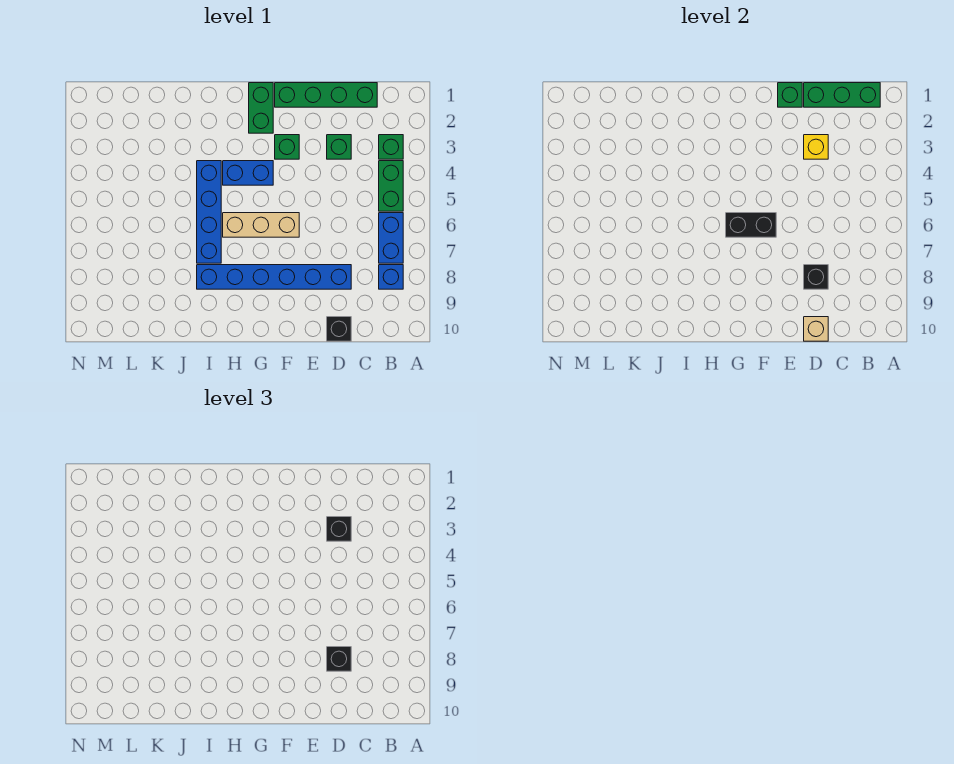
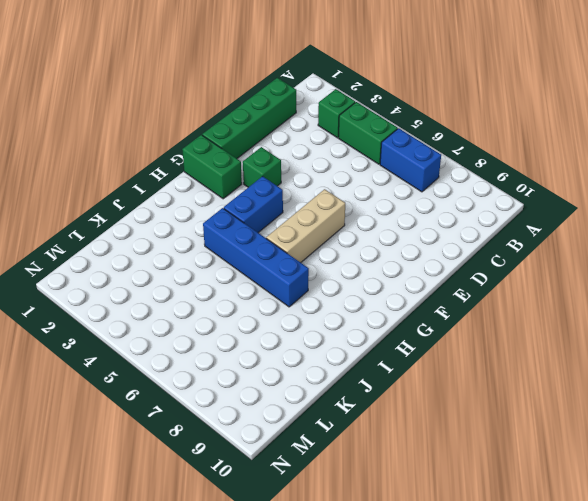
none -> blue brick B8 level 1
none -> green brick D3 level 1
none -> blue brick D8:I8 level 1

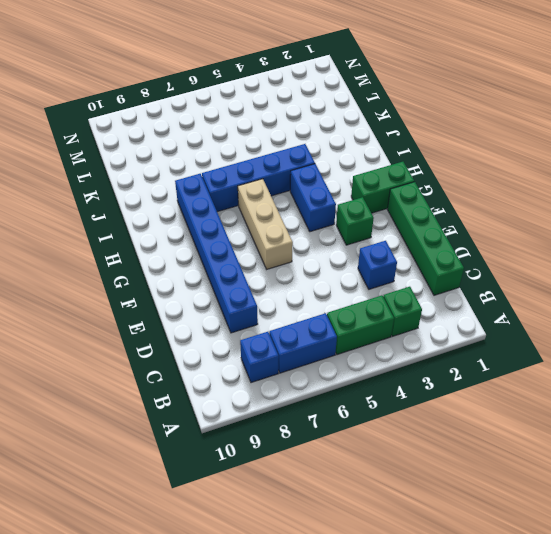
blue brick D3 level 1 -> green brick D3 level 1
none -> black brick D10 level 1
none -> green brick B1:D1 level 2
none -> yellow brick D3 level 2

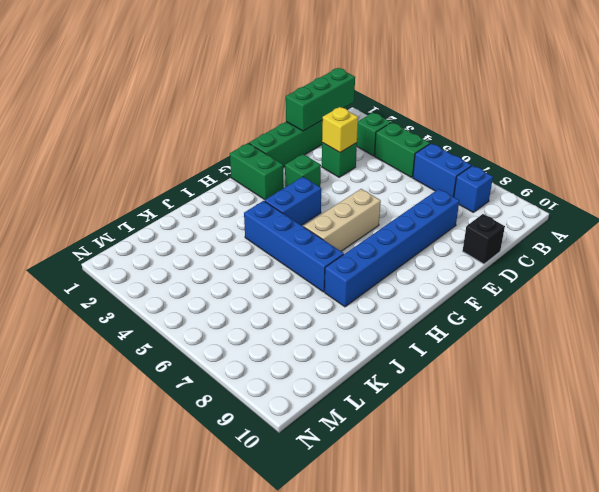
none -> black brick D8 level 2
none -> tan brick D10 level 2
none -> green brick E1 level 2

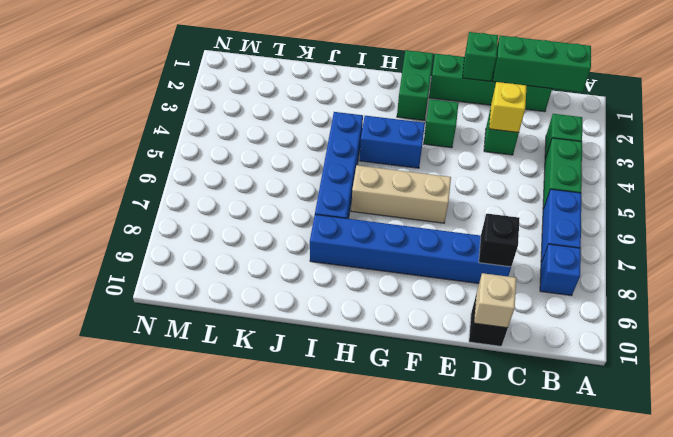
none -> black brick F6:G6 level 2
none -> black brick D3 level 3
none -> black brick D8 level 3

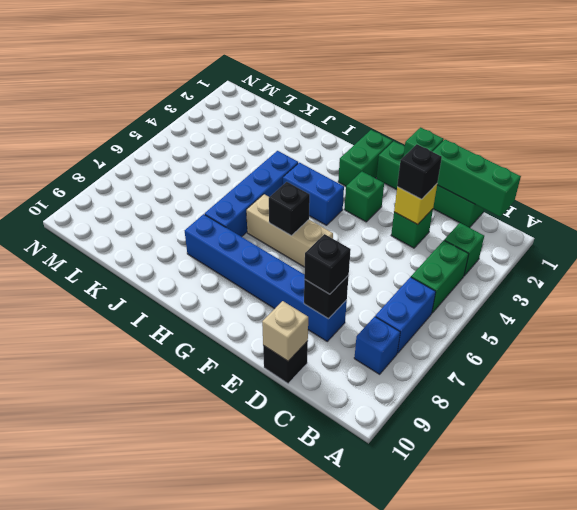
black brick G6 level 2 -> black brick F6:G6 level 2

